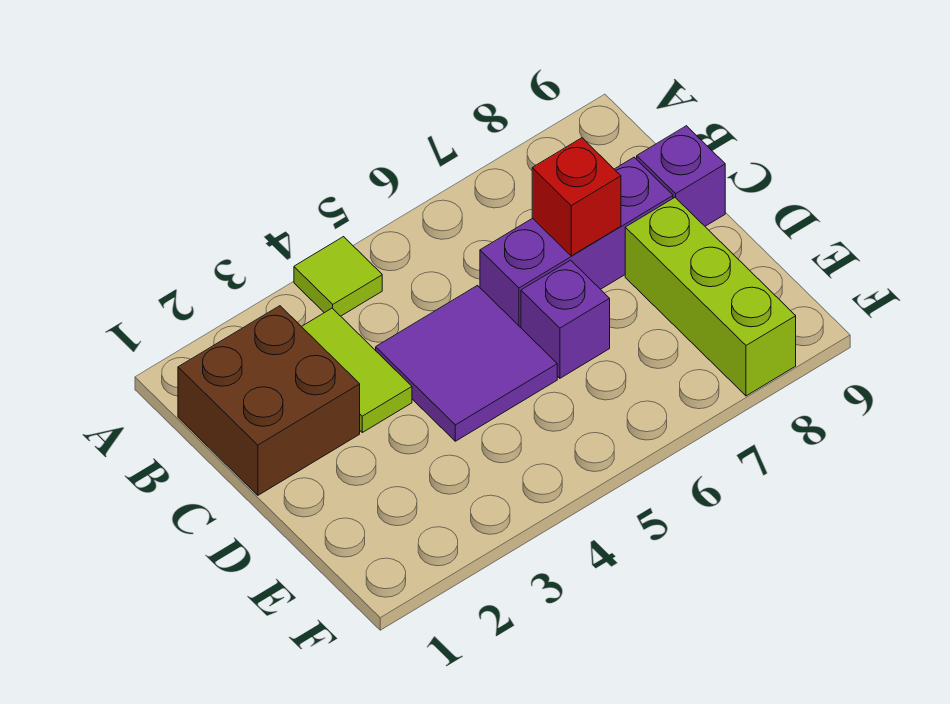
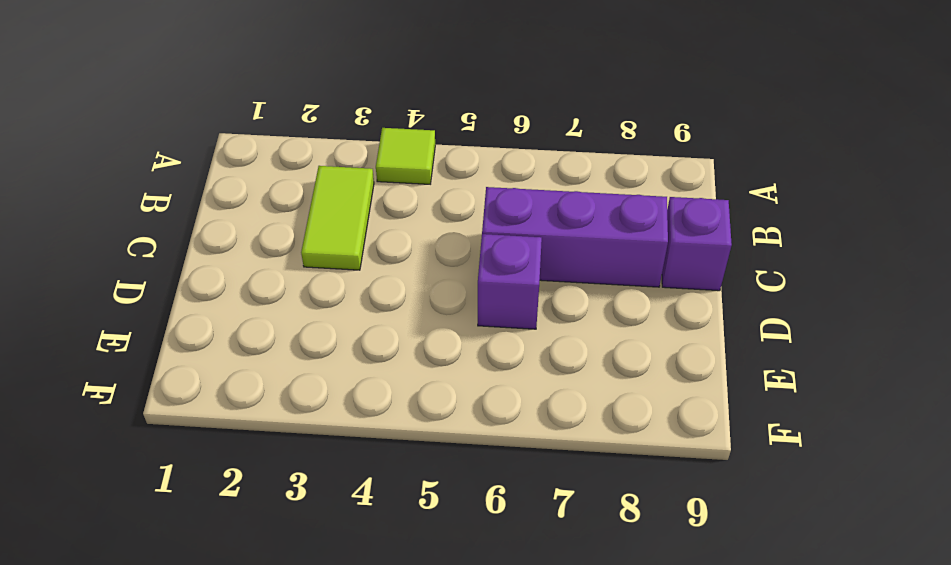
none -> brown brick B1:C2 level 1
none -> purple tile C4:D5 level 1

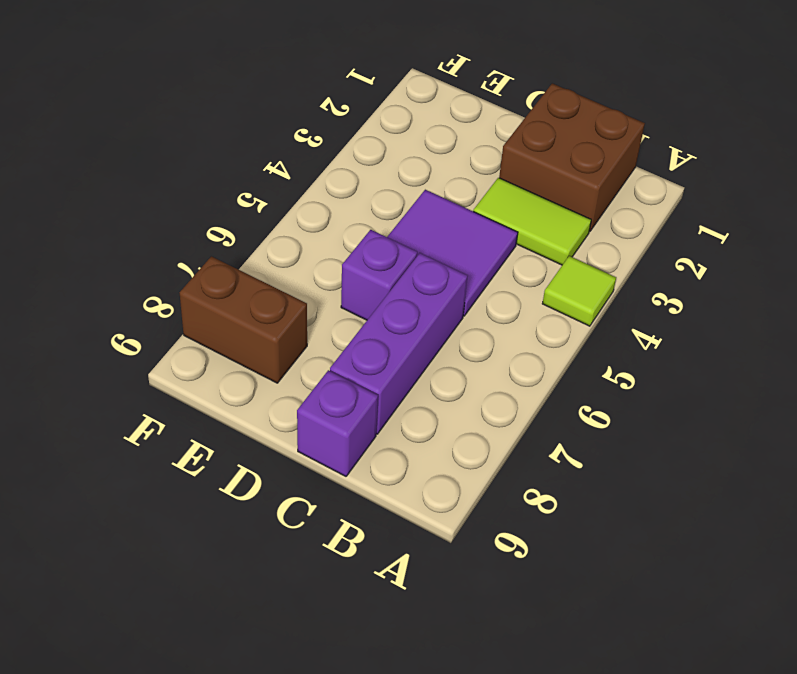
brown brick E8:F8 level 1 -> lime brick D8:F8 level 1
none -> red brick C7 level 2

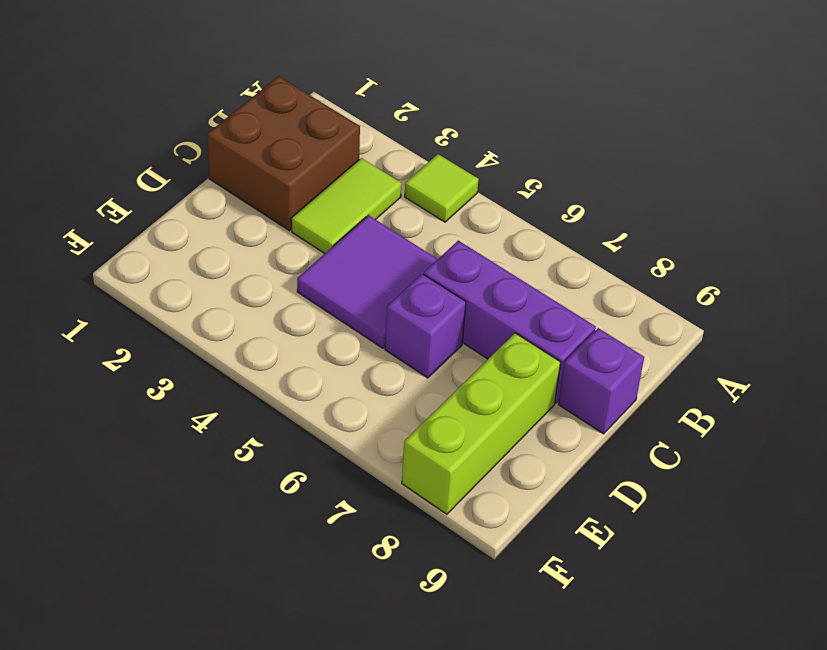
none -> red brick C7 level 2

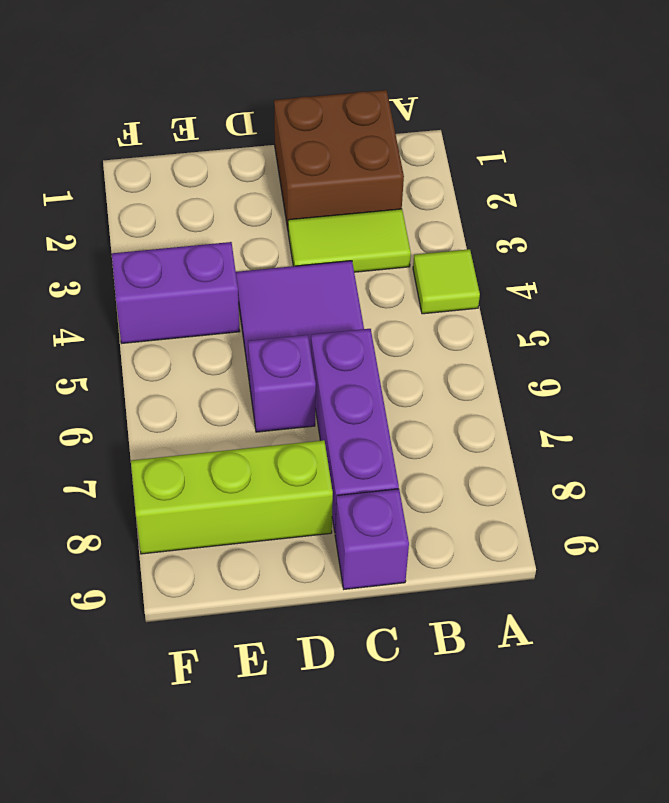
purple brick E4:F4 level 1 -> none
none -> red brick C7 level 2

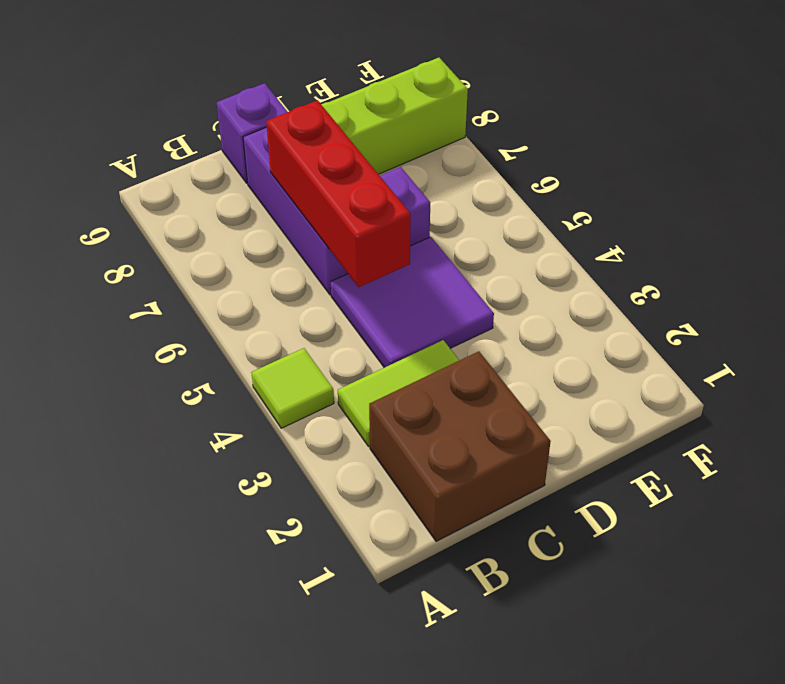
red brick C5:C7 level 2 -> red brick C7 level 2

